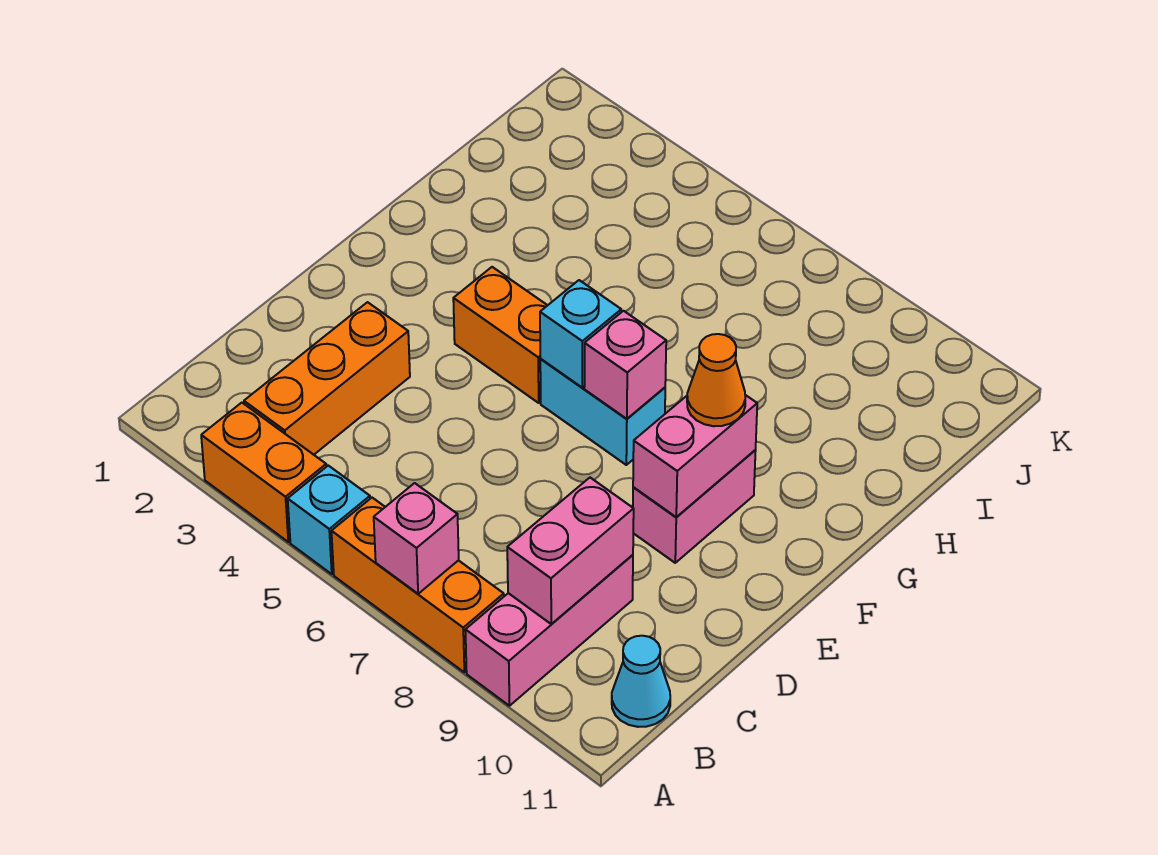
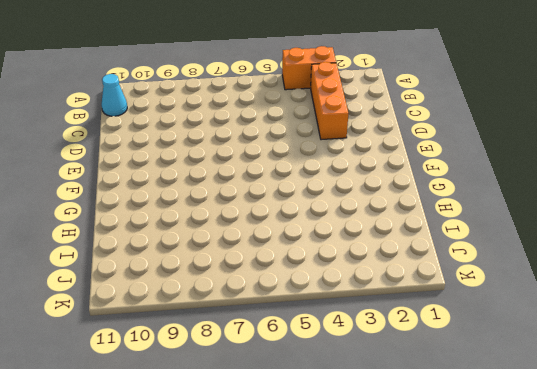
none -> cyan brick A5 level 1
none -> orange brick A6:A8 level 1
none -> pink brick A9:C9 level 1

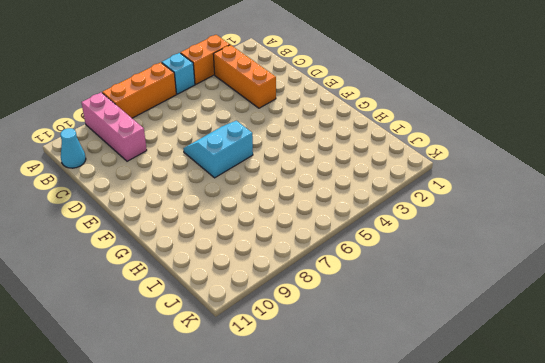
cyan slope E6:F7 level 1 top F -> cyan brick F6:F7 level 1
none -> pink brick E9:F9 level 1
none -> orange brick F4:F5 level 1
none -> pink brick A7 level 2

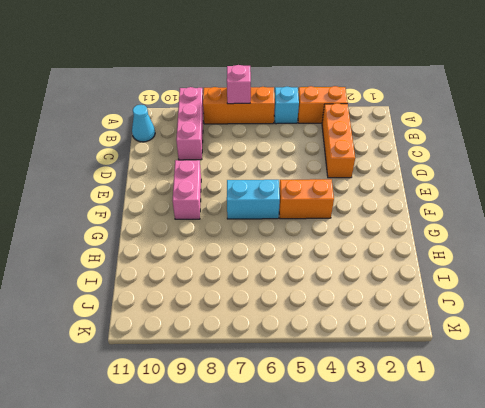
none -> pink brick B9:C9 level 2
none -> pink brick E9:F9 level 2
none -> cyan brick F6 level 2

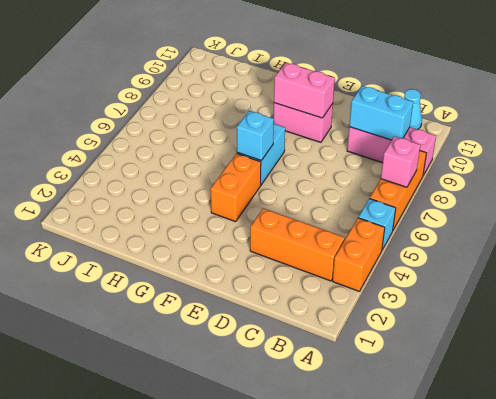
cyan brick B9:C9 level 2 -> pink brick B9:C9 level 2
none -> pink brick F7 level 2
none -> orange cone F9 level 3

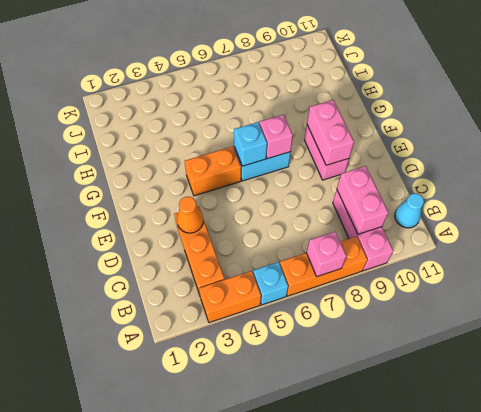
orange cone D3 level 2 -> orange cone F9 level 3

